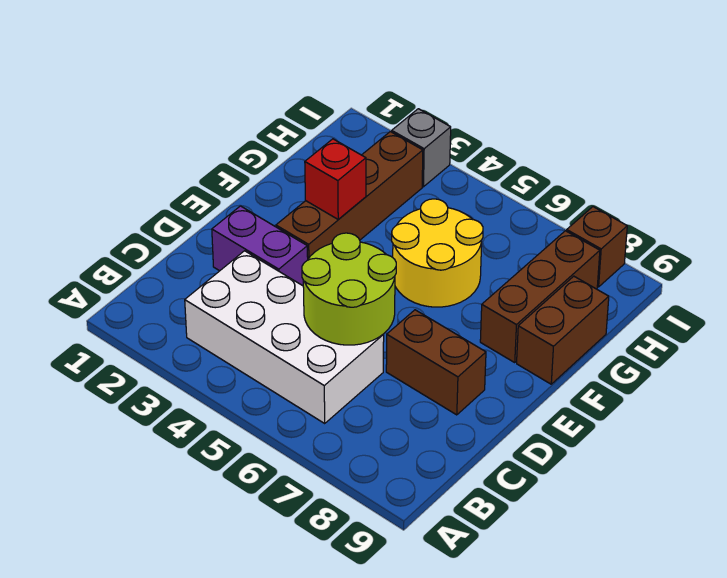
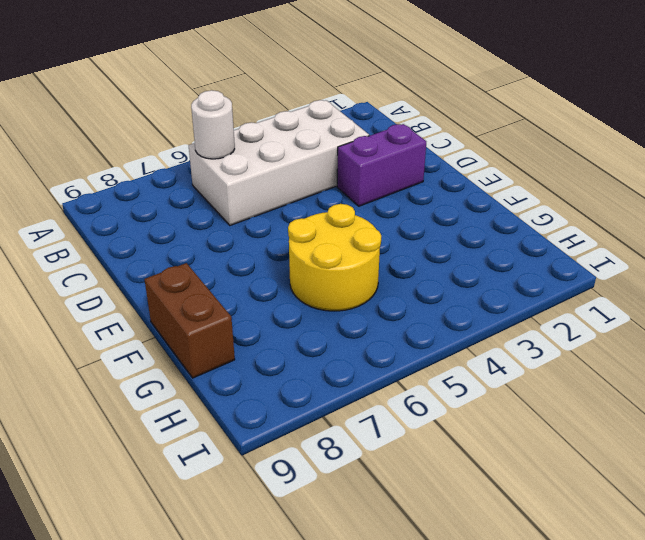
white round brick B6 level 2 -> none
none -> brown brick D7:D8 level 1
none -> brown brick E3:H3 level 1

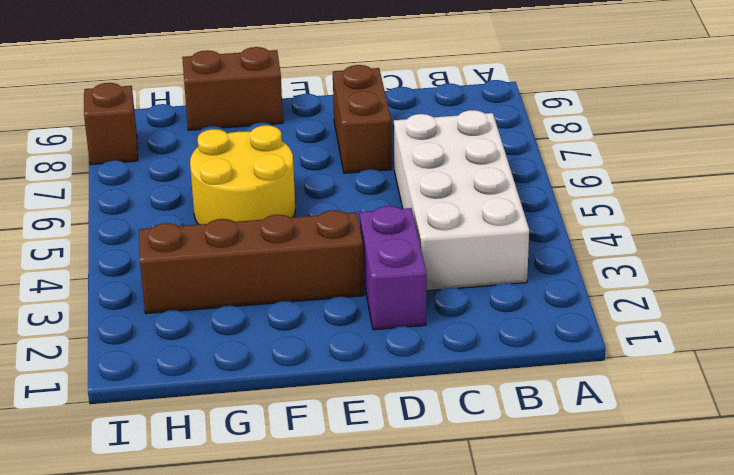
none -> brown brick F8:H8 level 1
none -> grey brick I3 level 1

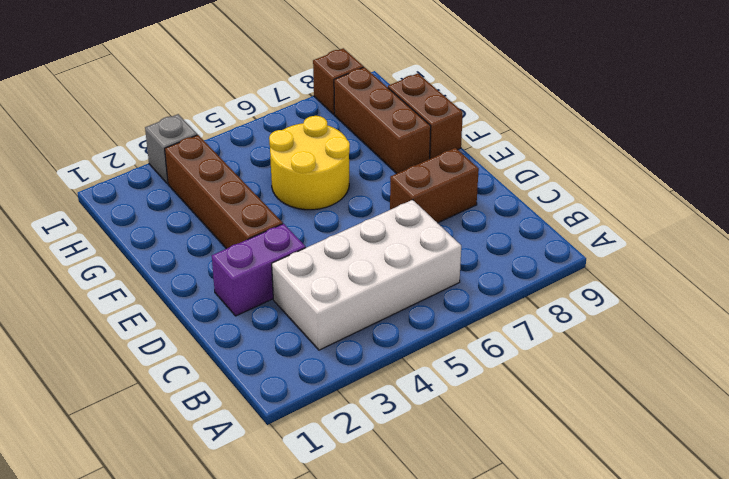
none -> lime round brick C5:D6 level 2
none -> red brick F3 level 2

